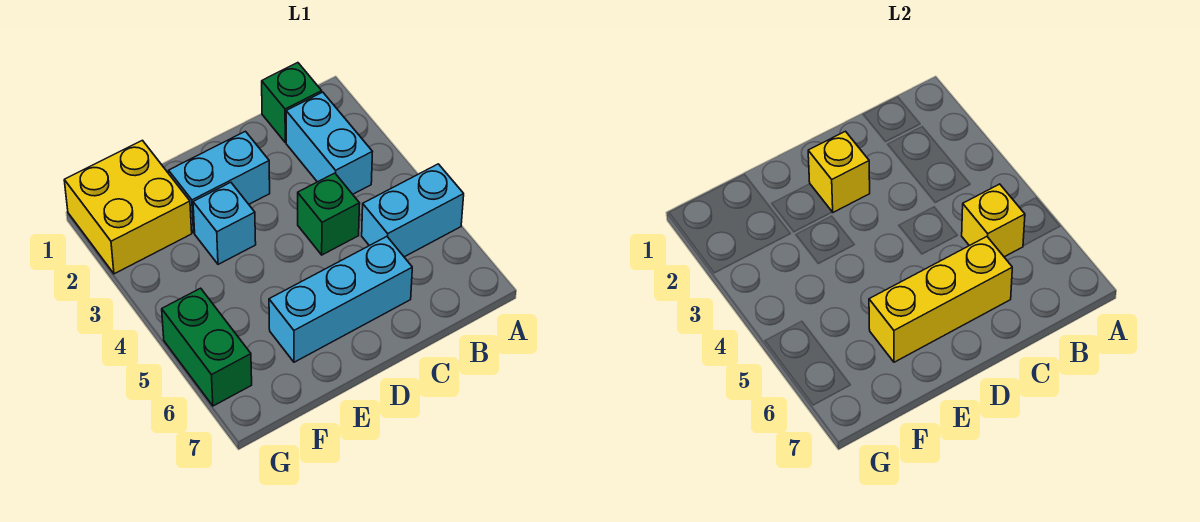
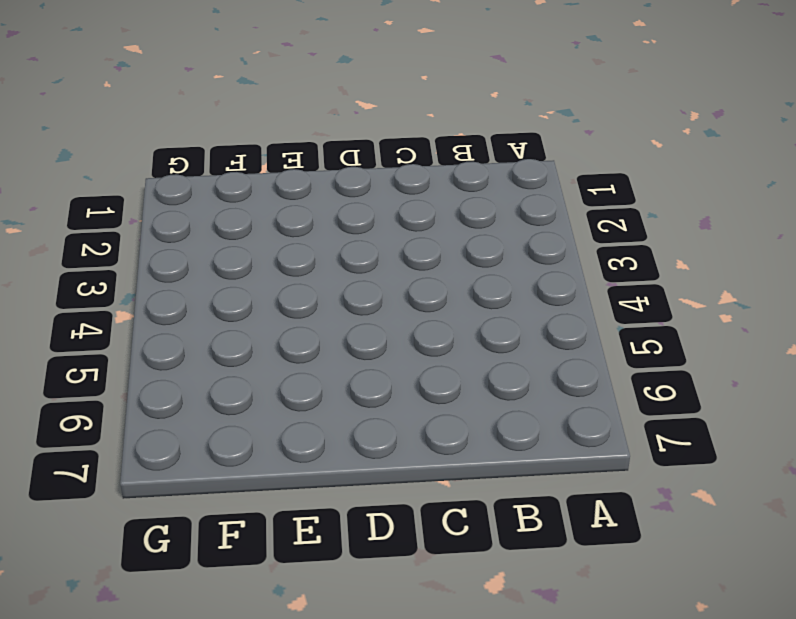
none -> cyan brick A5:B5 level 1
none -> green brick B1 level 1
none -> cyan brick B2:B3 level 1

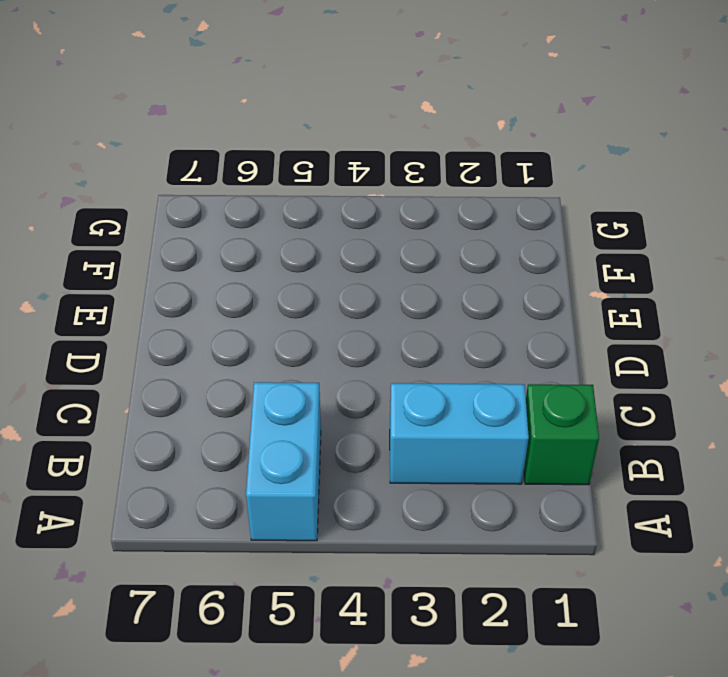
none -> green brick C4 level 1
none -> cyan brick C6:E6 level 1
none -> cyan brick D2:E2 level 1

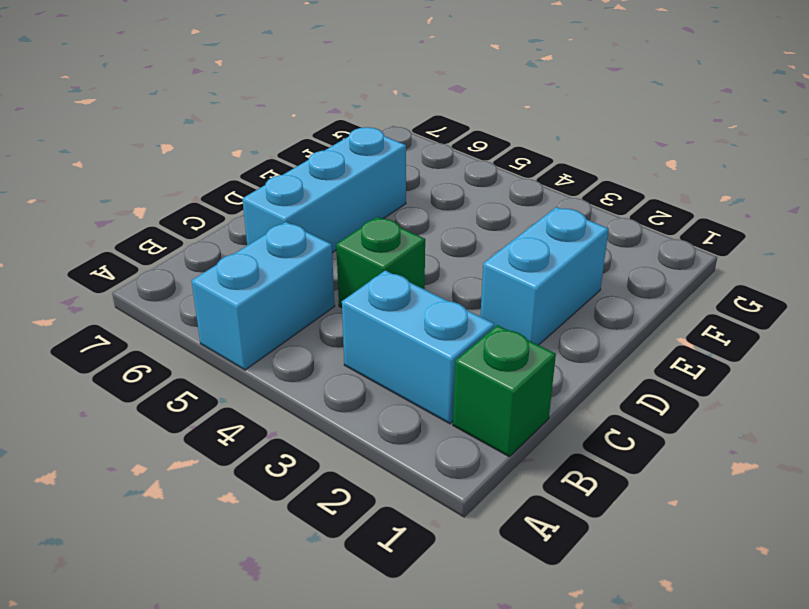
none -> cyan brick E3 level 1
none -> yellow brick F1:G2 level 1
none -> green brick G5:G6 level 1

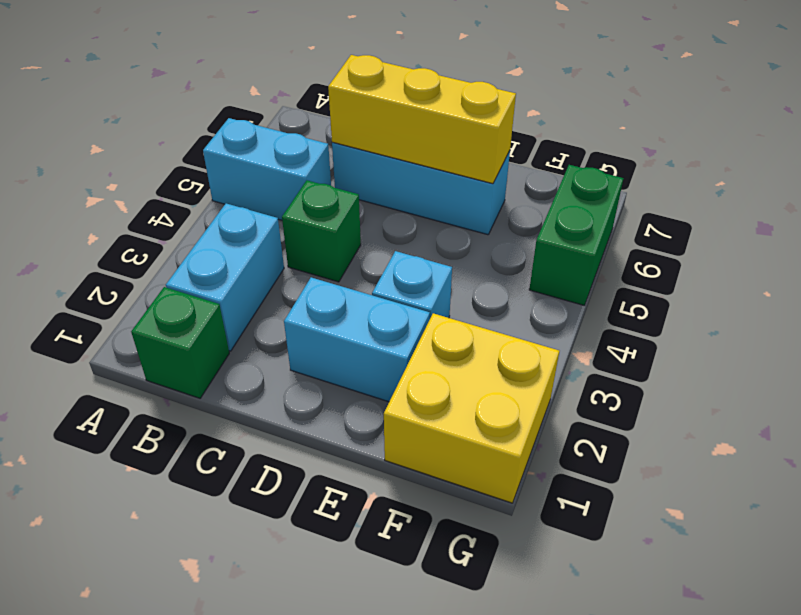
none -> yellow brick B5 level 2
none -> yellow brick D2 level 2

